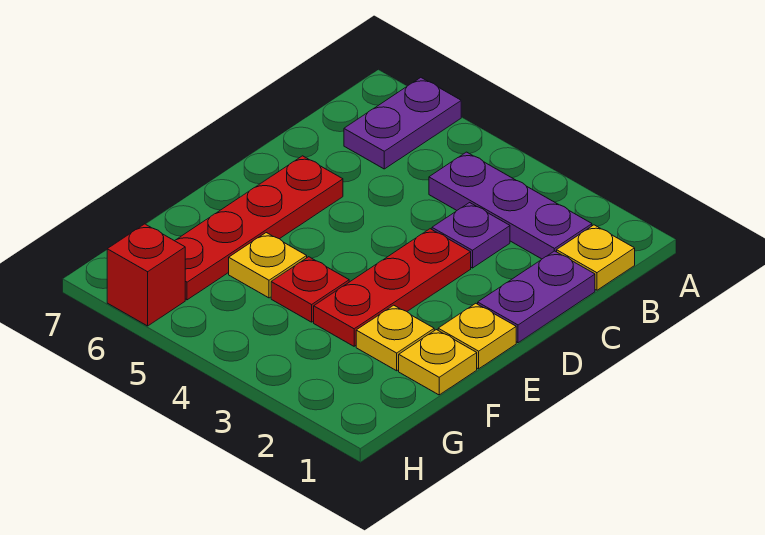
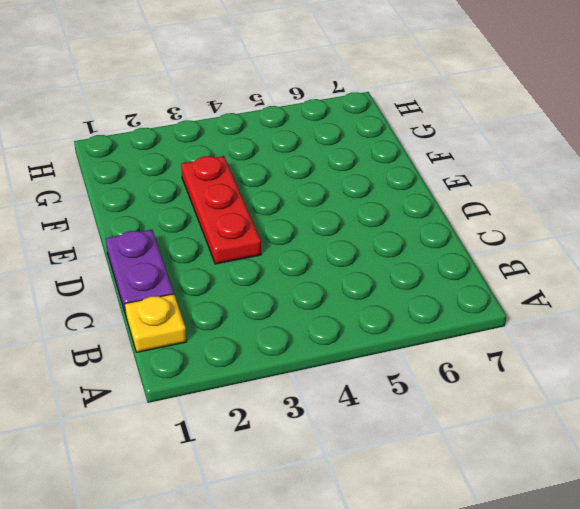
none -> purple plate A6:B6 level 1
none -> purple plate B2:B4 level 1
none -> purple plate C3 level 1

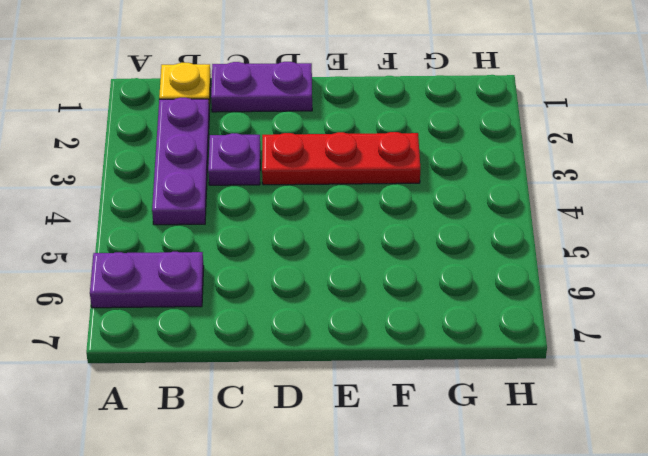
none -> red plate D6:G6 level 1
none -> yellow plate E1 level 1
none -> yellow plate F1 level 1

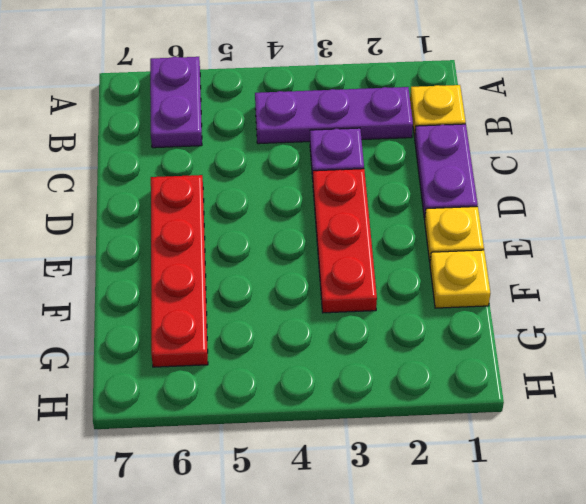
none -> yellow plate F2 level 1
none -> red plate F4 level 1
none -> yellow plate F5 level 1

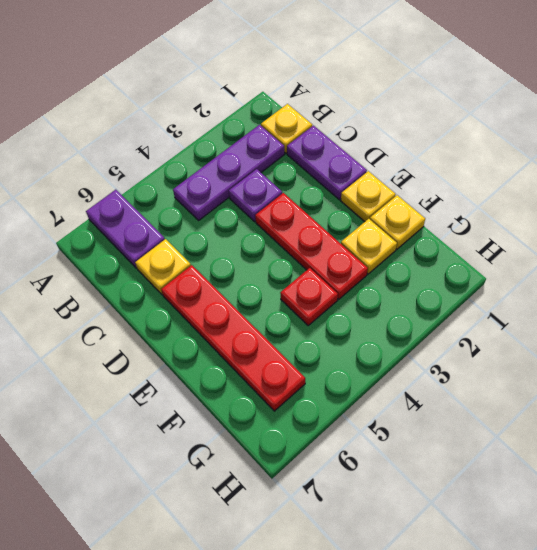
yellow plate C6 level 1 -> yellow plate F5 level 1
none -> red brick H6 level 1

